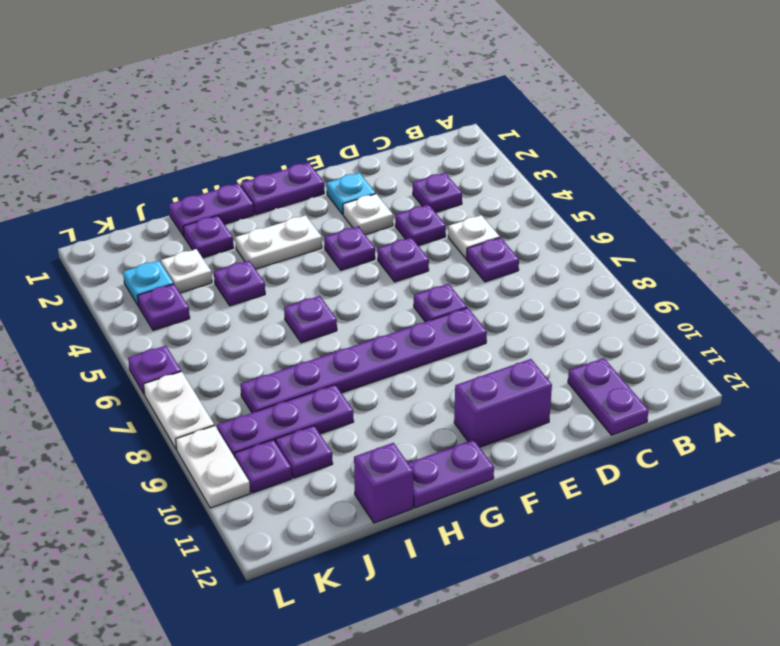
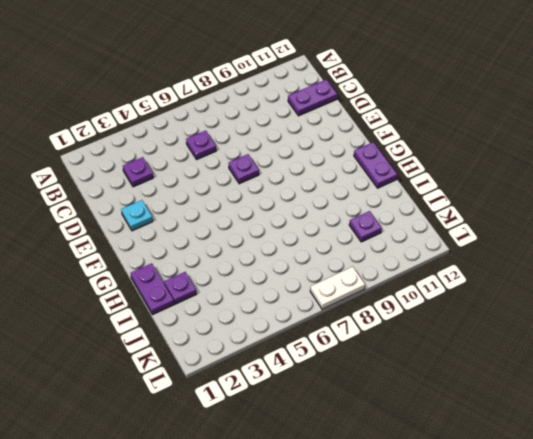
none -> white plate C5 level 1
none -> purple plate D4 level 1
none -> white plate E3 level 1

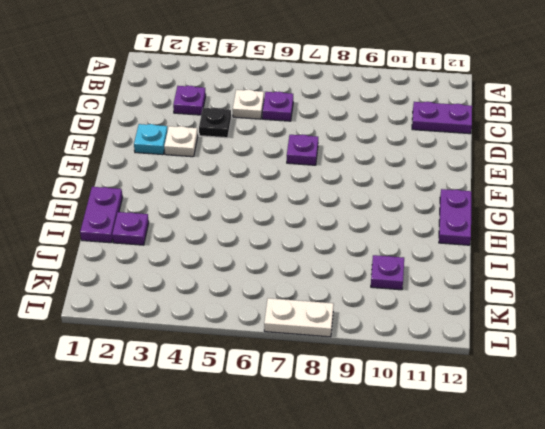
black plate D4 level 1 -> purple plate D4 level 1
none -> purple plate E5 level 1
none -> purple plate E8:J8 level 1
none -> purple brick E11:F11 level 1

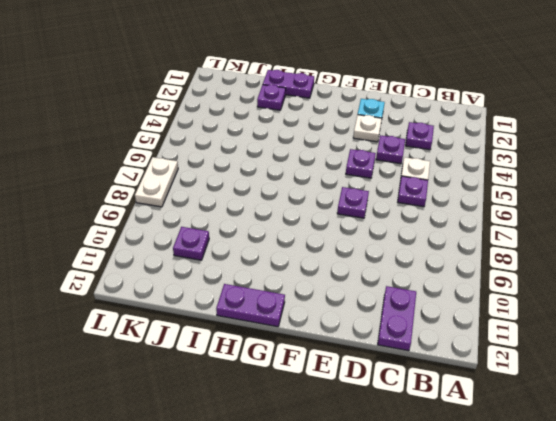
none -> purple plate E8:J8 level 1
none -> purple brick E11:F11 level 1
none -> purple plate F1:G1 level 1

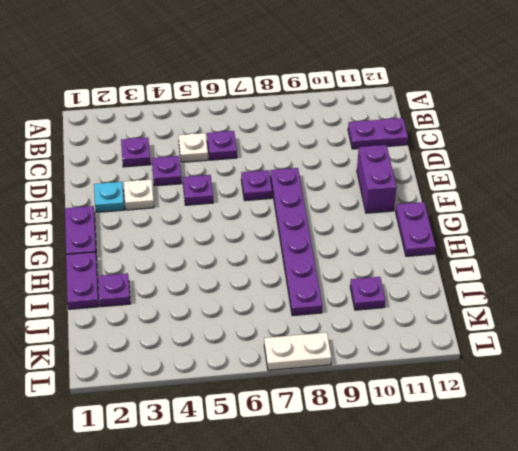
none -> purple plate F4 level 1
none -> white plate G3:H3 level 1
none -> purple plate H6 level 1

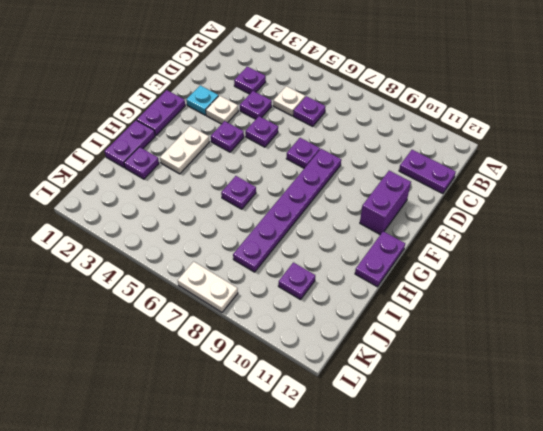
none -> purple plate I4 level 1
none -> purple plate I9:K9 level 1
none -> purple brick I12 level 1

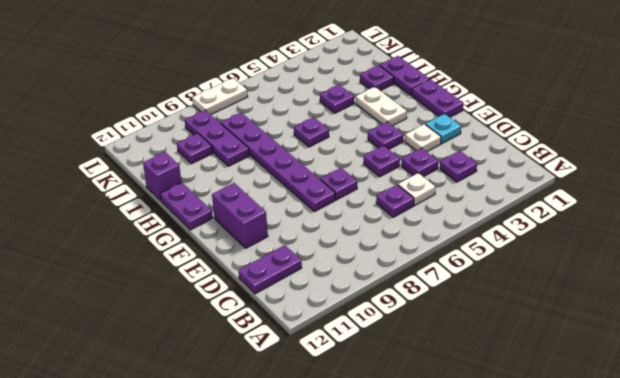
none -> white plate J3 level 1
none -> cyan plate K3 level 1
none -> purple plate K4 level 1

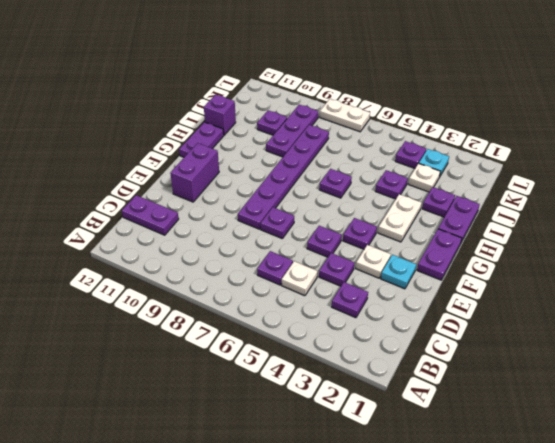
none -> purple plate K10 level 1
none -> purple plate L6 level 1
none -> white plate L9:L10 level 1

